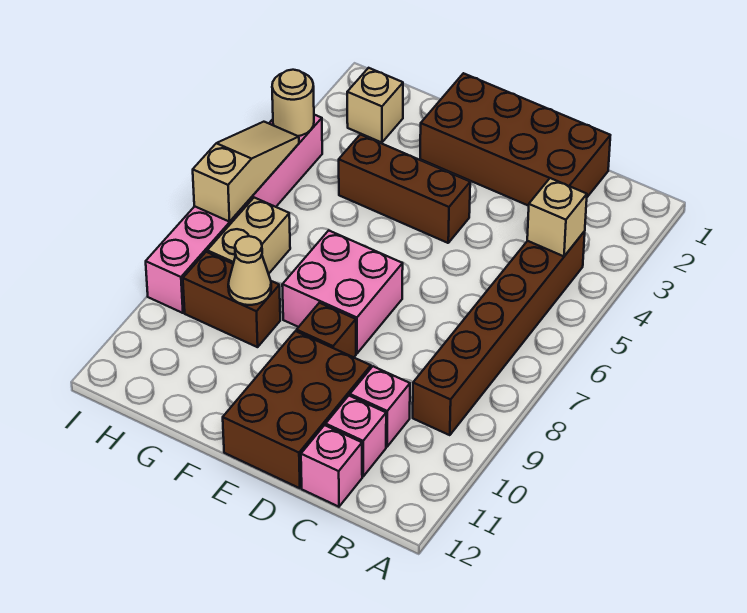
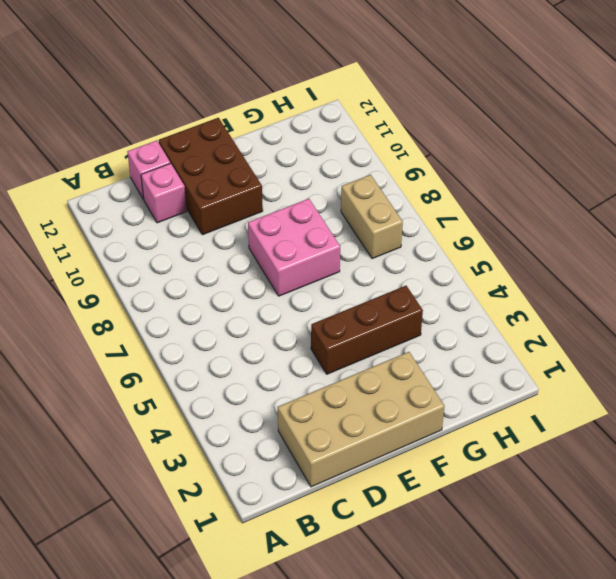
tan brick C1:F2 level 1 -> brown brick C1:F2 level 1
none -> brown brick B4:B9 level 1
none -> pink brick C10 level 1
none -> brown brick E9 level 1

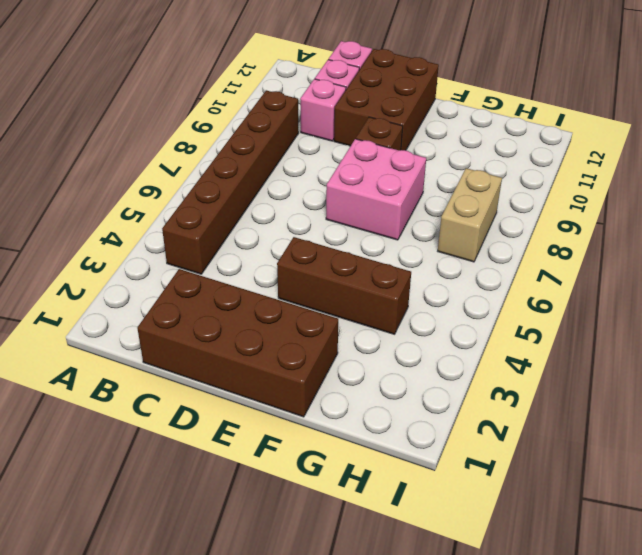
none -> brown brick G9:H9 level 1
none -> tan brick H2 level 1
none -> pink brick I4:I9 level 1

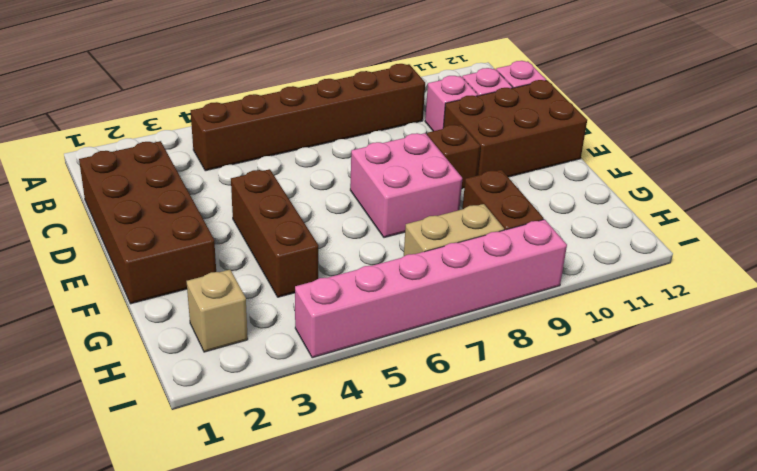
none -> tan brick B4 level 2
none -> tan cone G9 level 2
none -> tan round brick I4 level 2

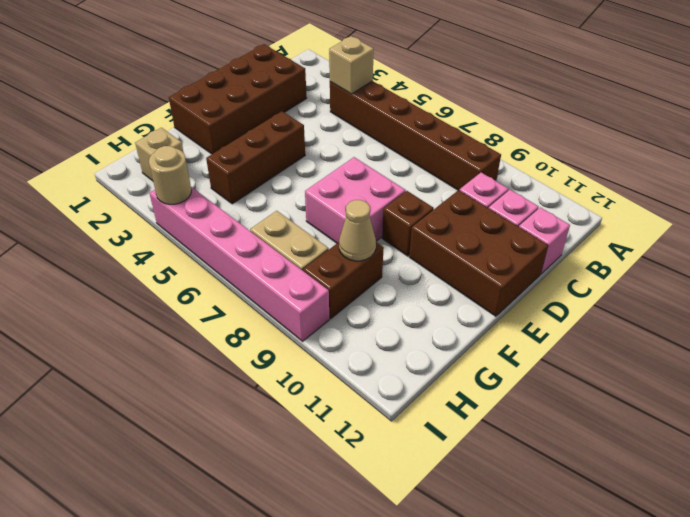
none -> tan slope I5:I7 level 2 top 7

